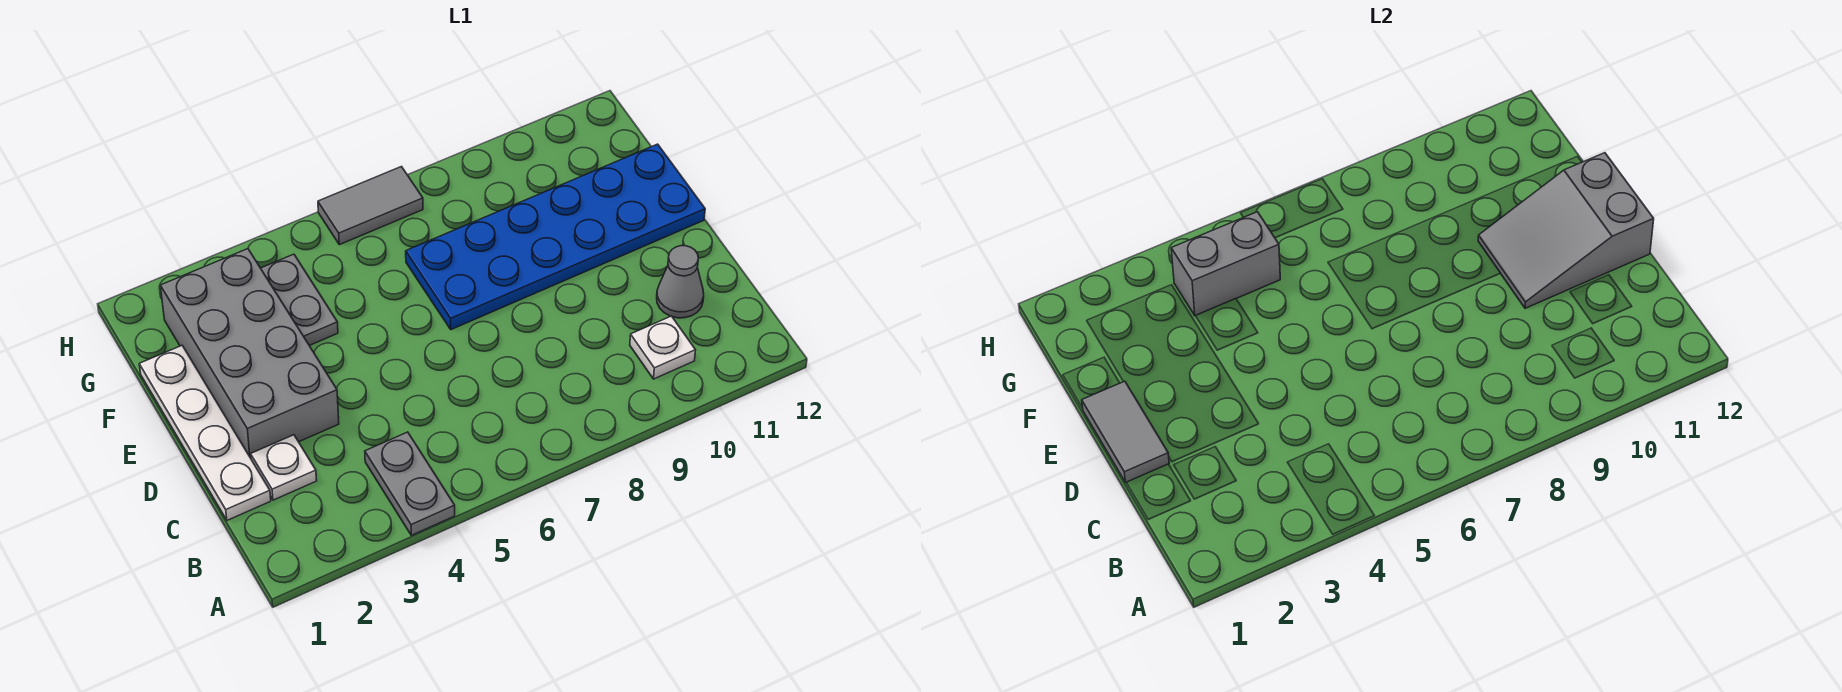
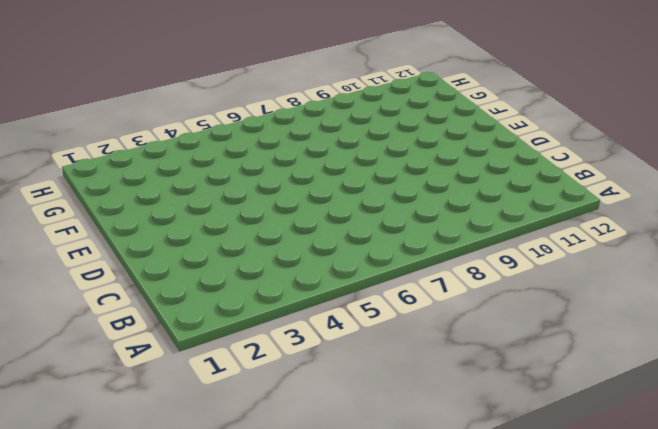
none -> grey plate A4:B4 level 1
none -> white plate B10 level 1
none -> white plate C1:F1 level 1

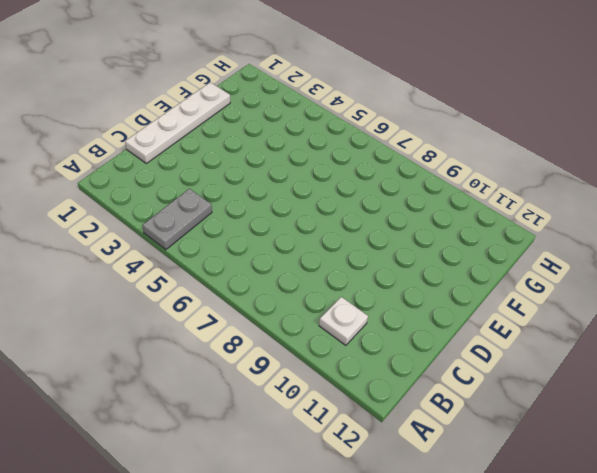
none -> white plate C2 level 1
none -> grey cone C11 level 1
none -> grey brick D2:G3 level 1

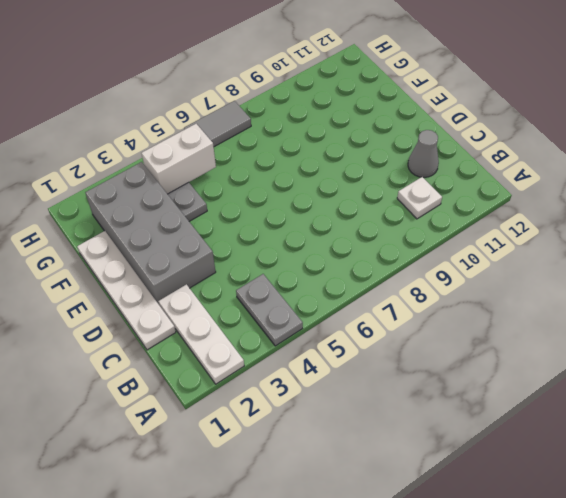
white plate A2:C2 level 1 -> white plate C2 level 1
white brick G4:G5 level 2 -> grey brick G4:G5 level 2
none -> blue plate E7:F12 level 1
none -> grey tile D1:E1 level 2
none -> grey slope D10:E12 level 2 top 12

